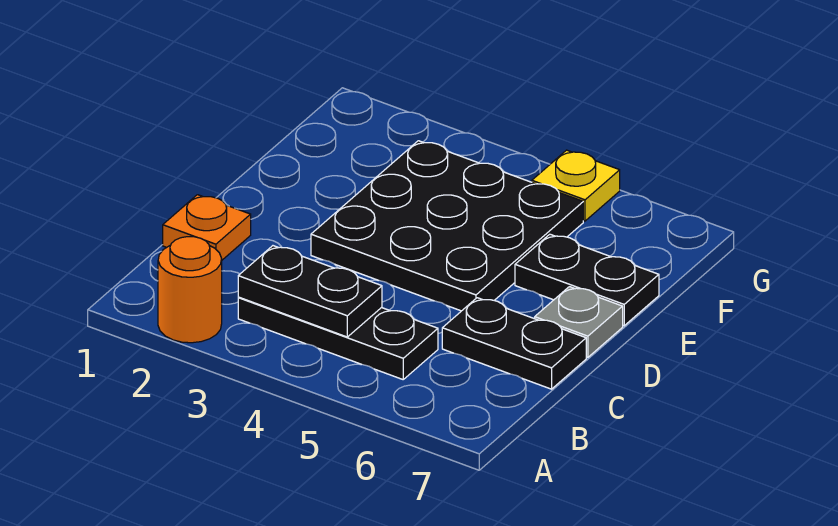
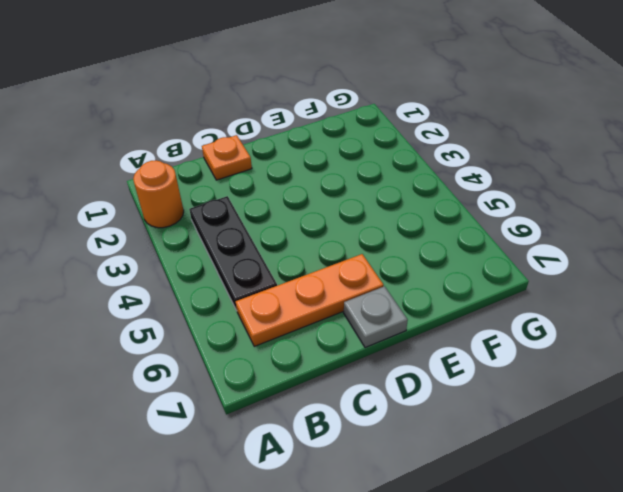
orange plate B6:D6 level 1 -> black plate C6:C7 level 1
none -> black plate D3:F5 level 1
none -> black plate E6:E7 level 1

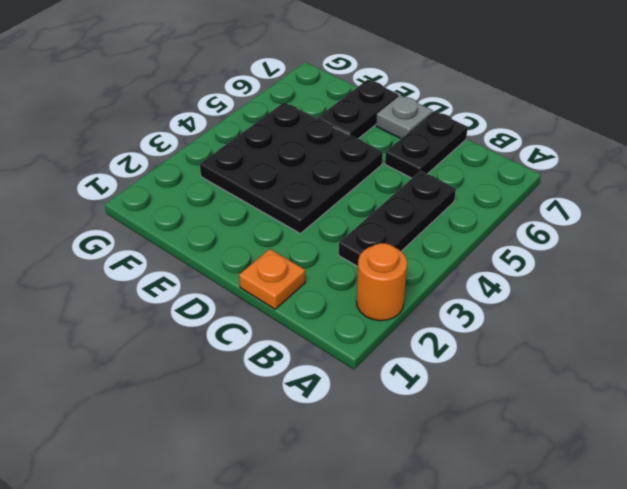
none -> yellow plate G5 level 1
none -> black plate B3:B4 level 2

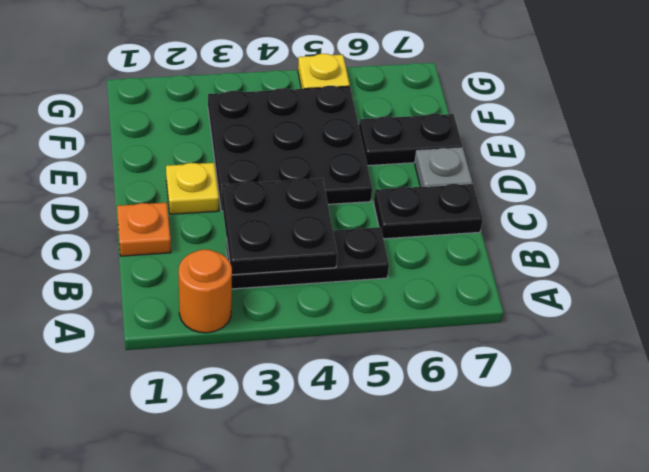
black plate B3:C4 level 2 -> black plate B3:B4 level 2
yellow plate D2 level 1 -> none

